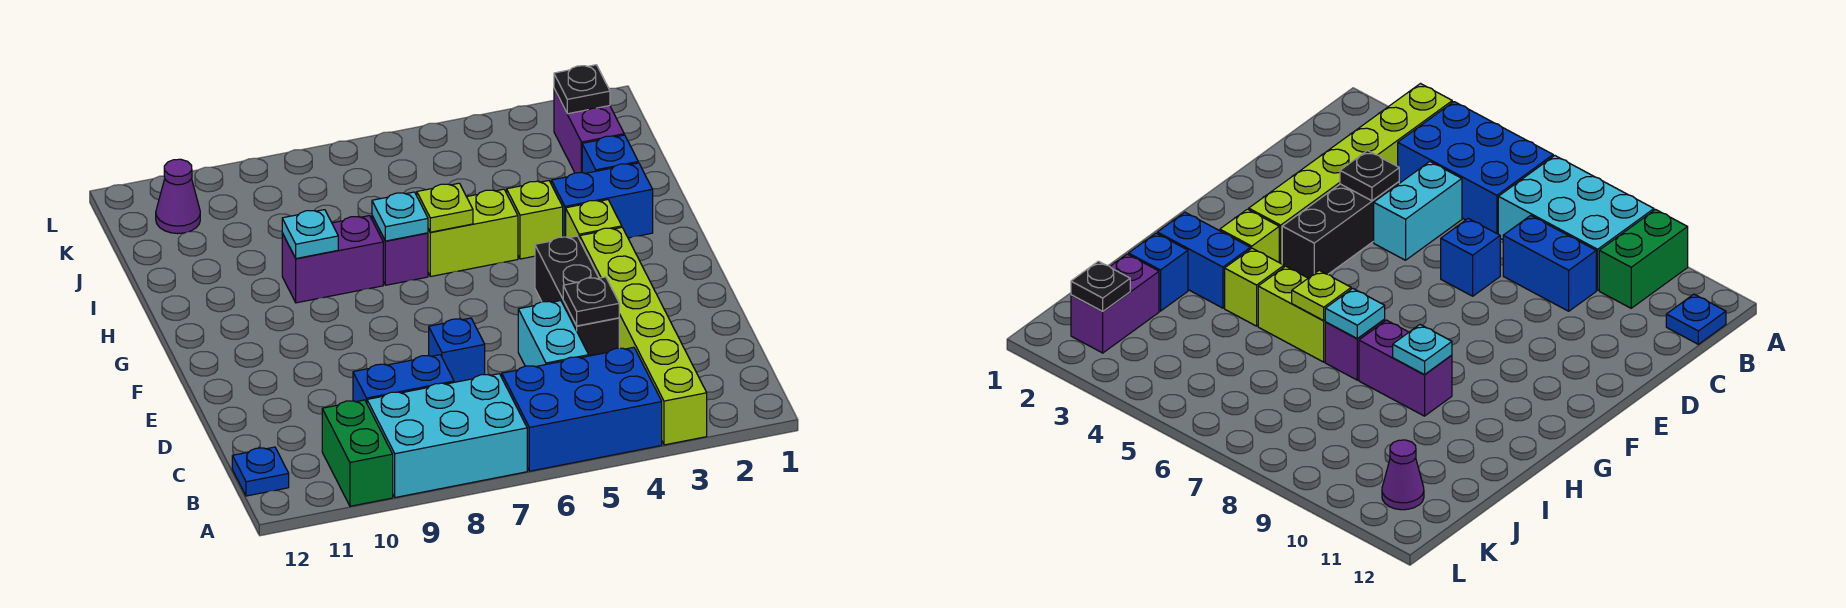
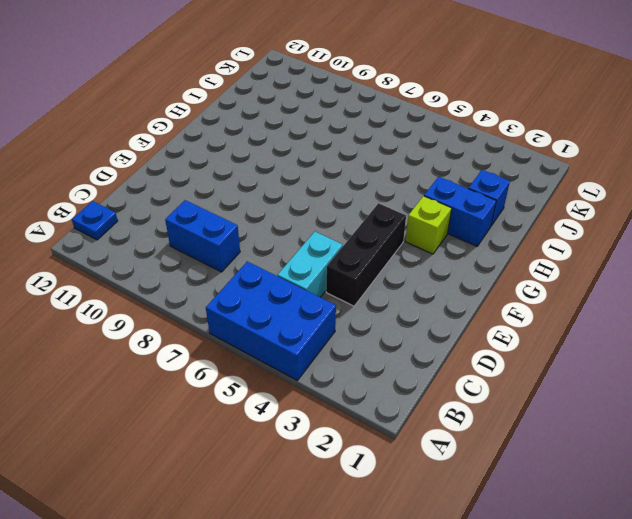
none -> lime brick A3:F3 level 1
none -> cyan brick A7:B9 level 1
none -> green brick A10:B10 level 1

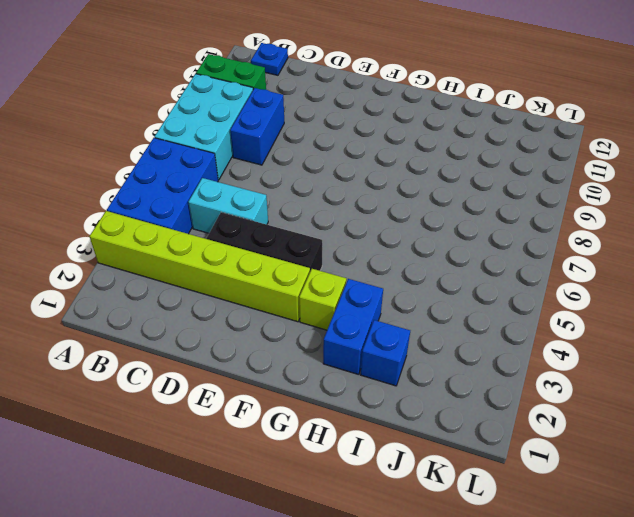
none -> blue brick D7 level 1
none -> lime brick H4 level 1
none -> lime brick H5:H6 level 1

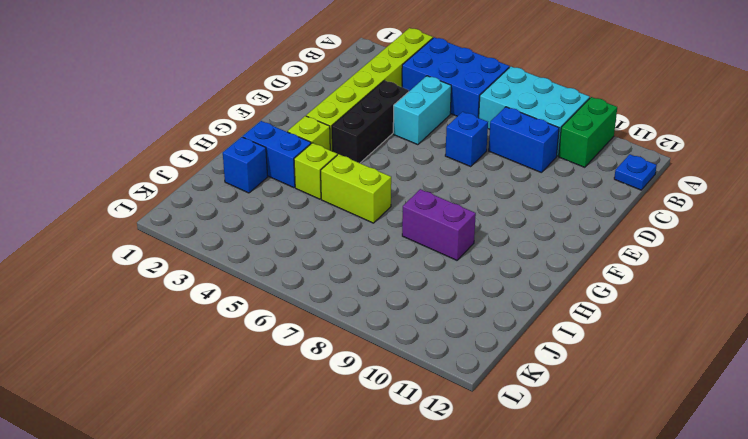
none -> purple brick H7 level 1
none -> purple brick J2:K2 level 1
none -> purple cone K11 level 1

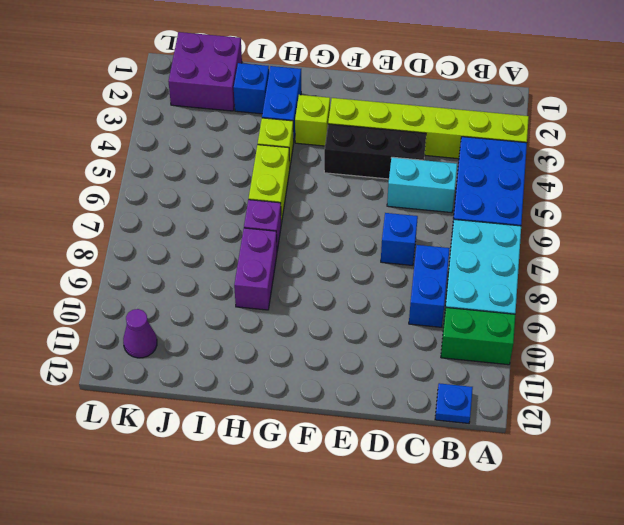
purple brick J1:K2 level 1 -> purple brick J2:K2 level 1
none -> black plate D4 level 2
none -> lime plate H6 level 2
none -> cyan plate H7 level 2

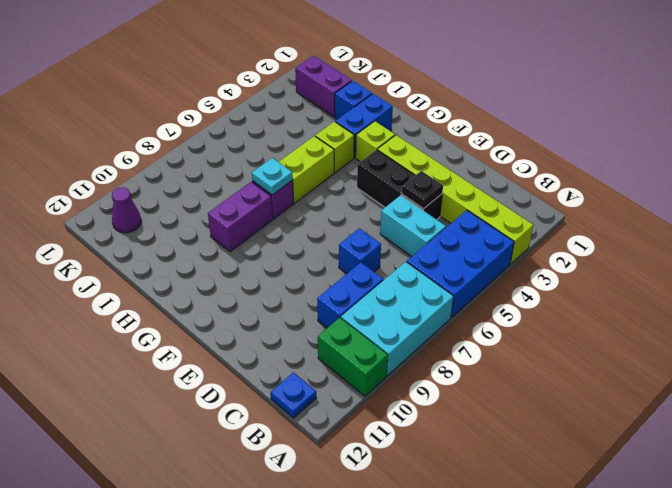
none -> lime plate H6 level 2
none -> cyan plate H9 level 2
none -> black plate K2 level 2

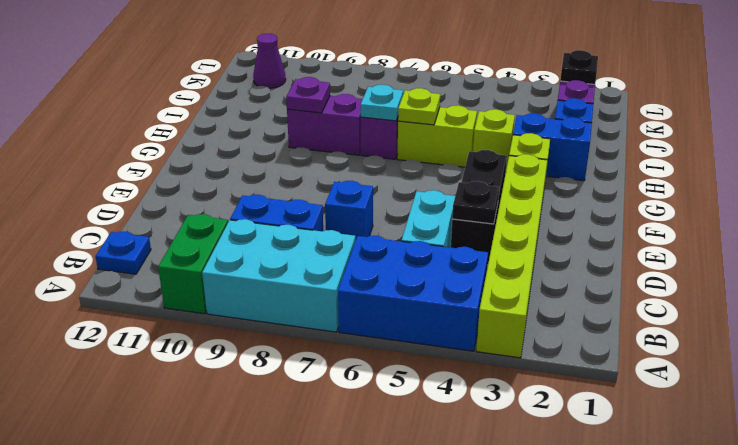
purple plate H9 level 2 -> cyan plate H9 level 2

